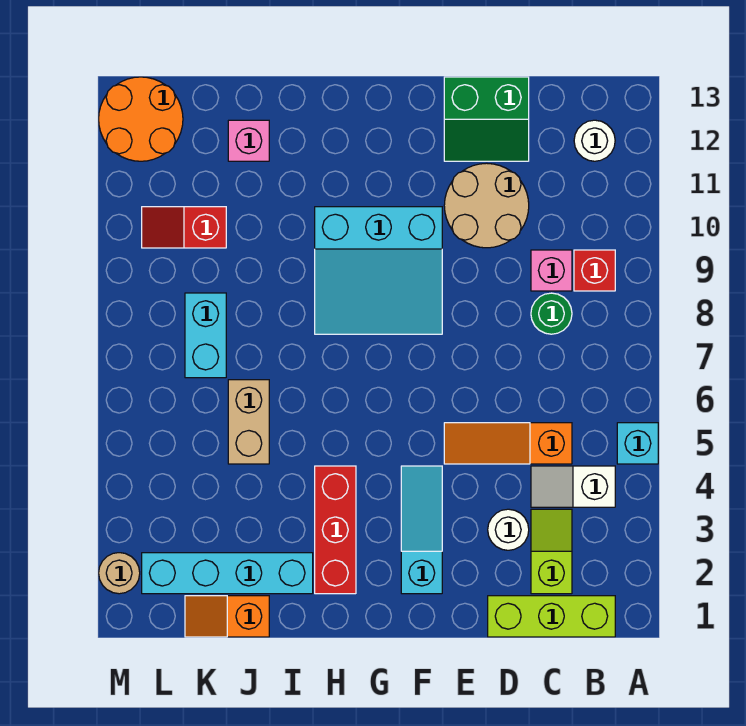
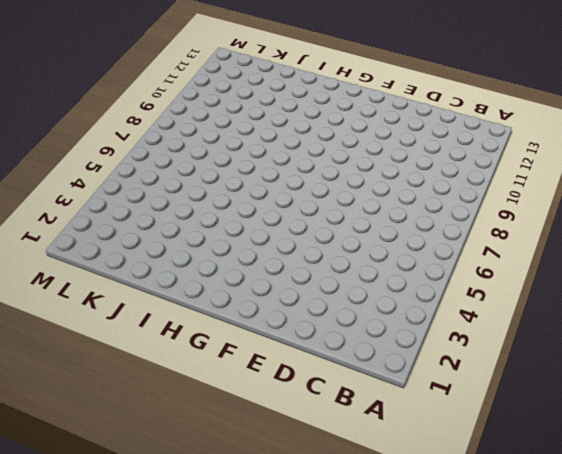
none -> cyan brick A5 level 1
none -> lime brick B1:D1 level 1
none -> white slope B4:C4 level 1 top B

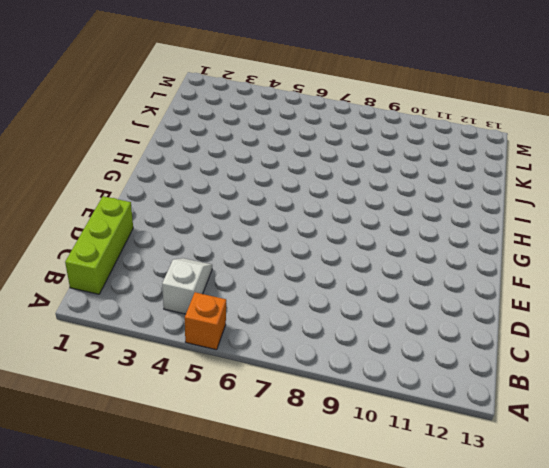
orange brick A5 level 1 -> cyan brick A5 level 1
none -> red brick B9 level 1
none -> white round brick B12 level 1
none -> lime slope C2:C3 level 1 top 2

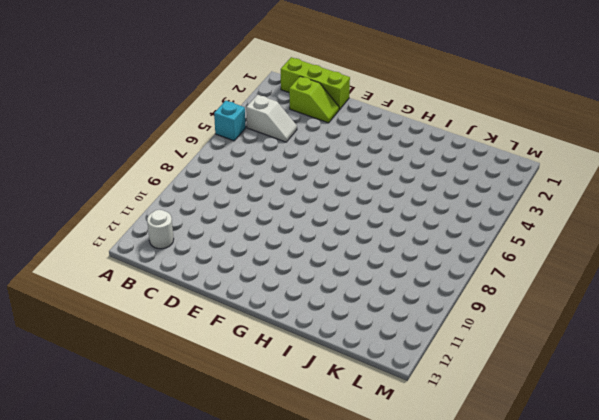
lime slope C2:D2 level 1 top C -> lime slope C2:C3 level 1 top 2
none -> red brick B9 level 1
none -> orange slope C5:E5 level 1 top C
none -> green round brick C8 level 1

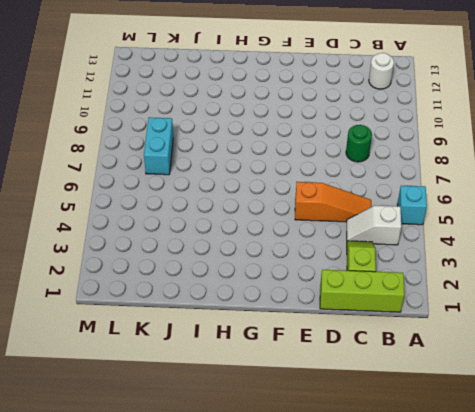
orange slope C5:E5 level 1 top E -> orange slope C5:E5 level 1 top C
none -> red brick B9 level 1
none -> pink brick C9 level 1
none -> white round brick D3 level 1

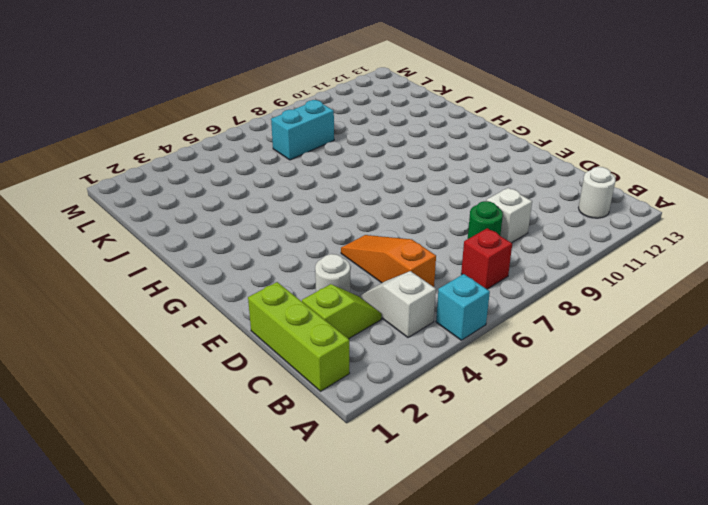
red brick B7 level 1 -> red brick B9 level 1
white brick C9 level 1 -> pink brick C9 level 1
none -> tan round brick D10:E11 level 1
none -> green slope D12:E13 level 1 top 13
none -> cyan slope F2:F4 level 1 top 2

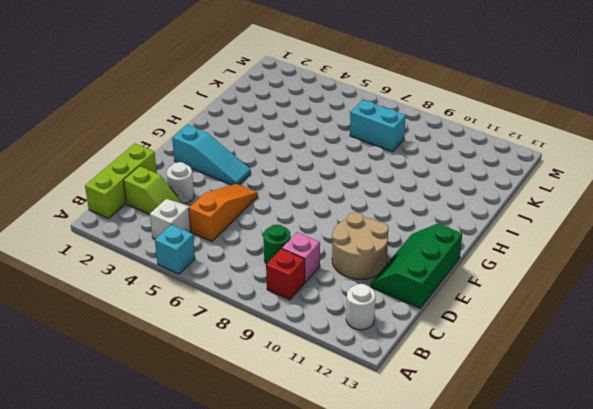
green slope D12:F13 level 1 top 13 -> green slope D12:E13 level 1 top 13
none -> cyan slope F8:H10 level 1 top 10
none -> red brick H2:H4 level 1
none -> cyan brick I2:L2 level 1

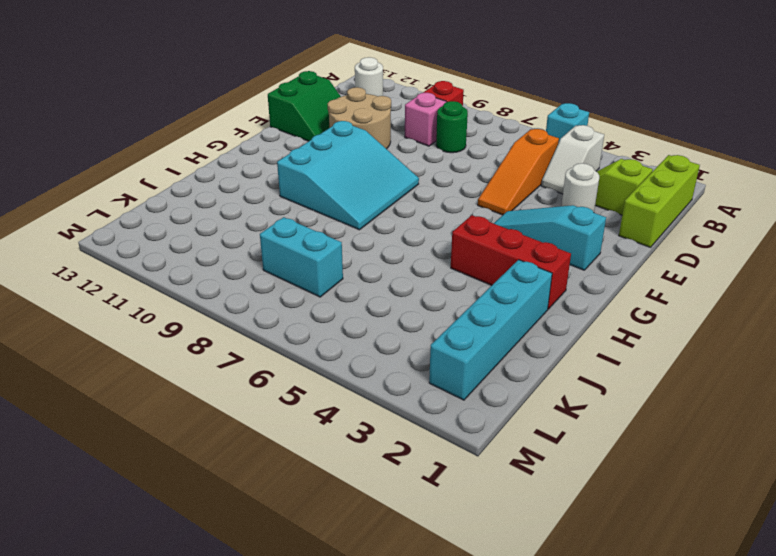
none -> orange slope J1:K1 level 1 top J
none -> tan brick J5:J6 level 1
none -> pink brick J12 level 1

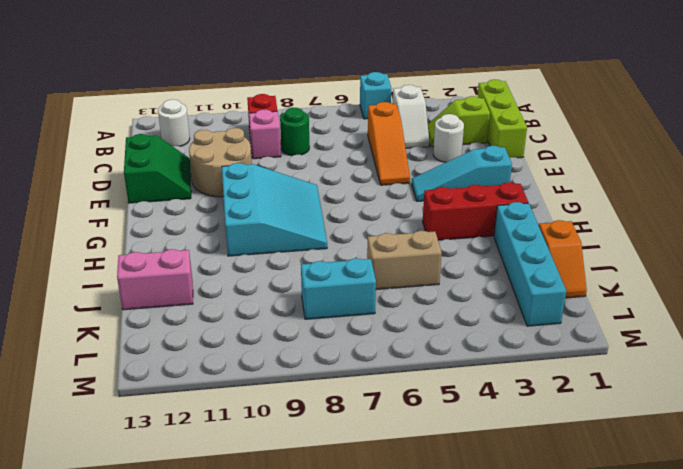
pink brick J12:J13 level 1 -> pink brick J12 level 1
none -> red slope K10:L10 level 1 top K
none -> orange round brick L12:M13 level 1
none -> tan round brick M2 level 1

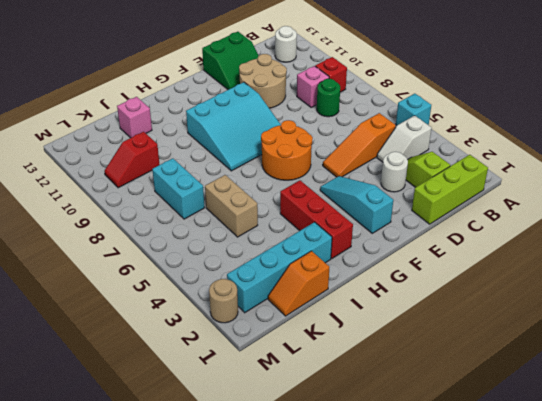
orange round brick F6:G7 level 1 -> orange round brick L12:M13 level 1

